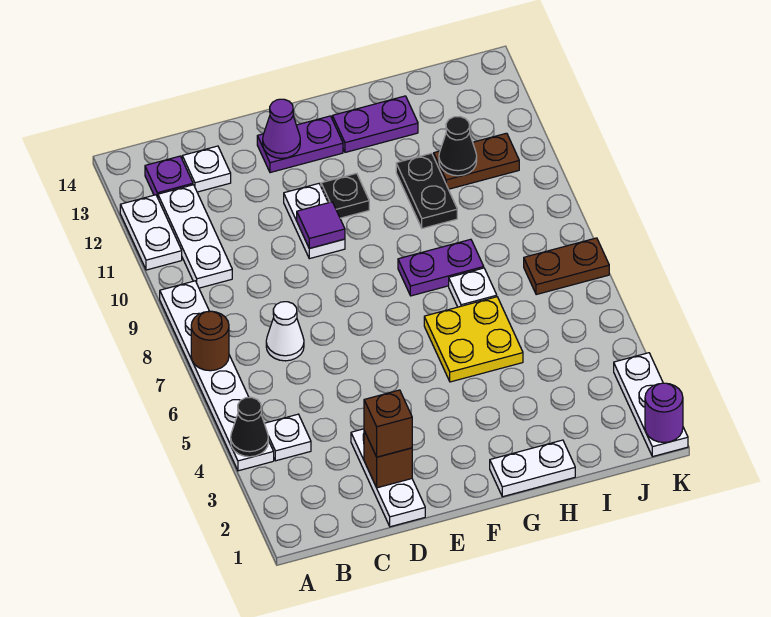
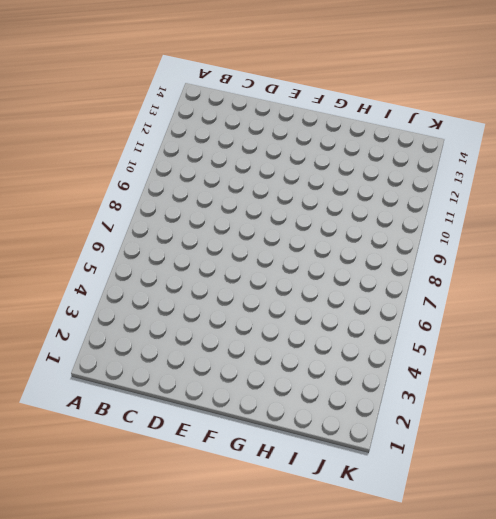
none -> white plate A4:A9 level 1
none -> white plate A11:A12 level 1
none -> white plate B4 level 1

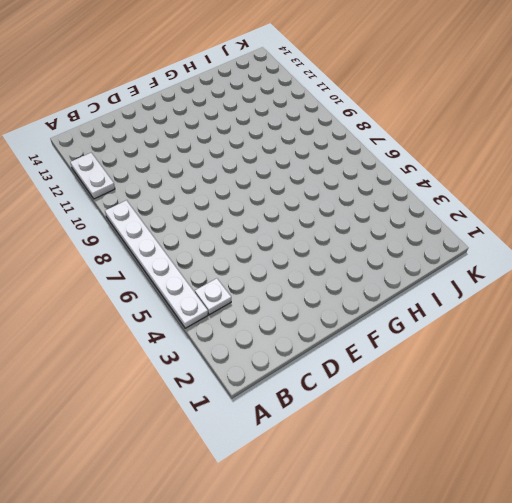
none -> white plate B10:B12 level 1
none -> purple plate B13 level 1
none -> white cone C7 level 1

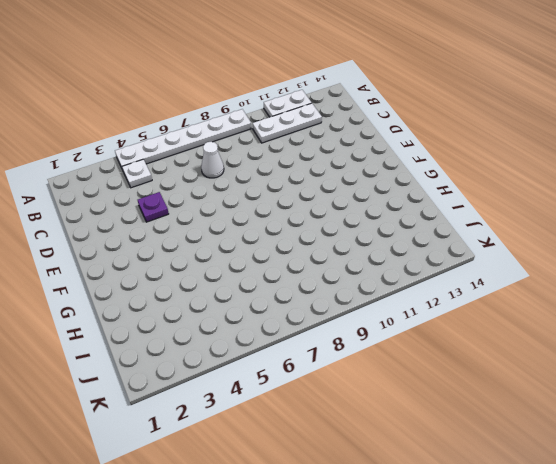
purple plate D4 level 1 -> purple plate B13 level 1
none -> white plate C13 level 1
none -> white plate D1:D3 level 1
none -> white plate E10:E11 level 1

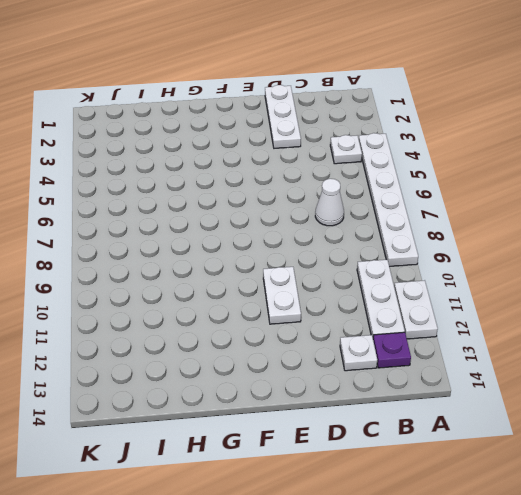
none -> purple plate E13:F13 level 1
none -> black plate F11 level 1
none -> white plate G1:H1 level 1

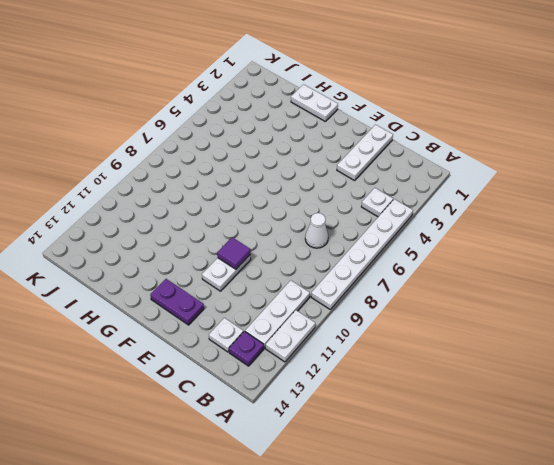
none -> black plate F11 level 1
none -> yellow plate G5:H6 level 1
none -> purple plate G8:H8 level 1

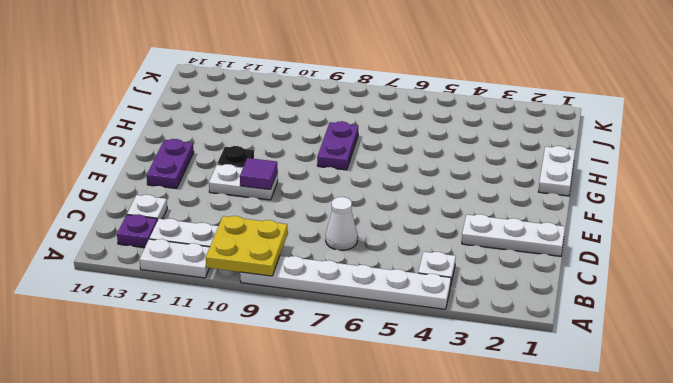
yellow plate A9:B10 level 2 -> yellow plate G5:H6 level 1
none -> purple plate G13:H13 level 1
none -> white plate H7 level 1
none -> black plate H10:H11 level 1

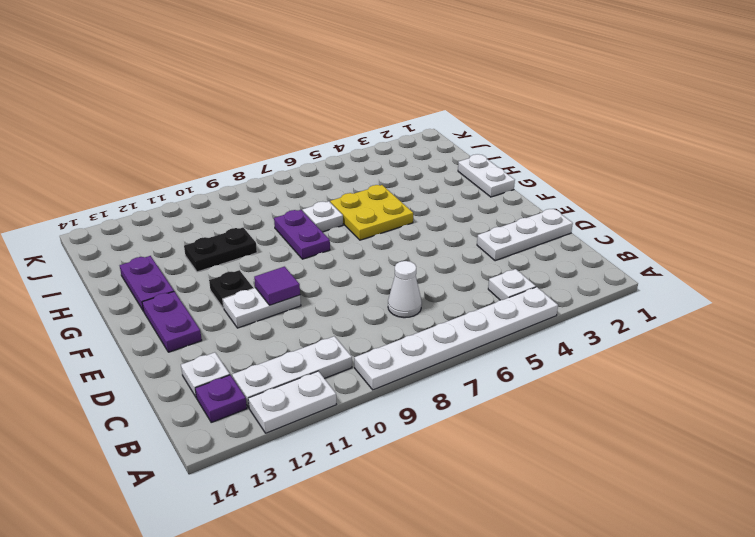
none -> brown plate I11:J11 level 1
none -> brown plate J7:K7 level 1
none -> white plate K1:K3 level 1

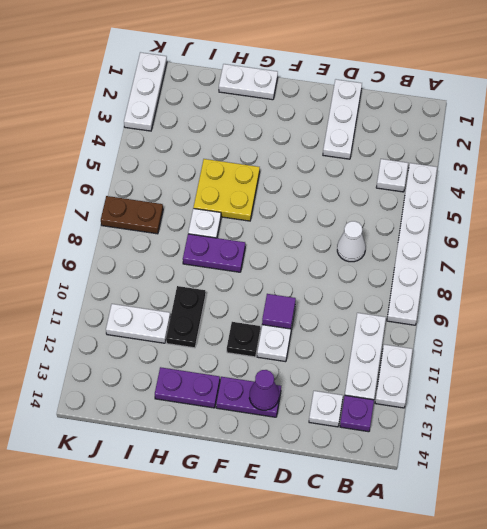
white plate I11:J11 level 1 -> brown plate I11:J11 level 1
none -> black cone A4 level 2
none -> brown round brick A7 level 2
none -> brown brick D2 level 2

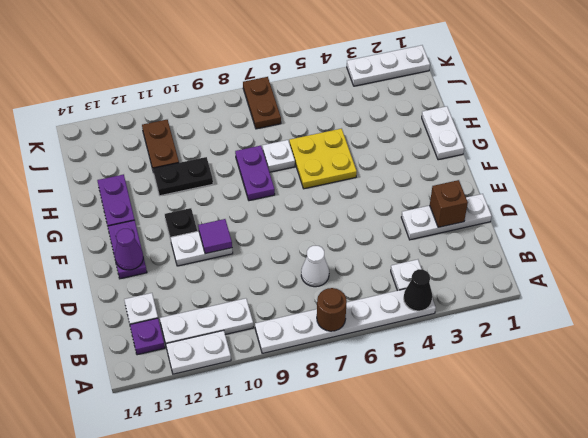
none -> black cone I11 level 2
none -> purple round brick K1 level 2
none -> brown brick D2 level 3

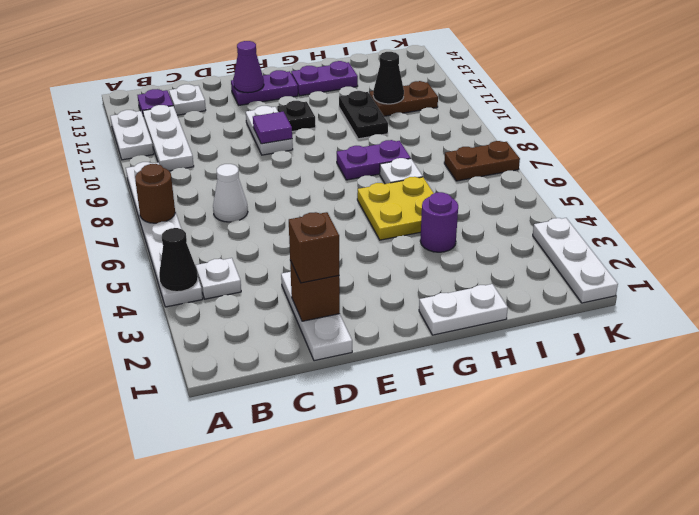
purple round brick H4 level 1 -> purple round brick K1 level 2

